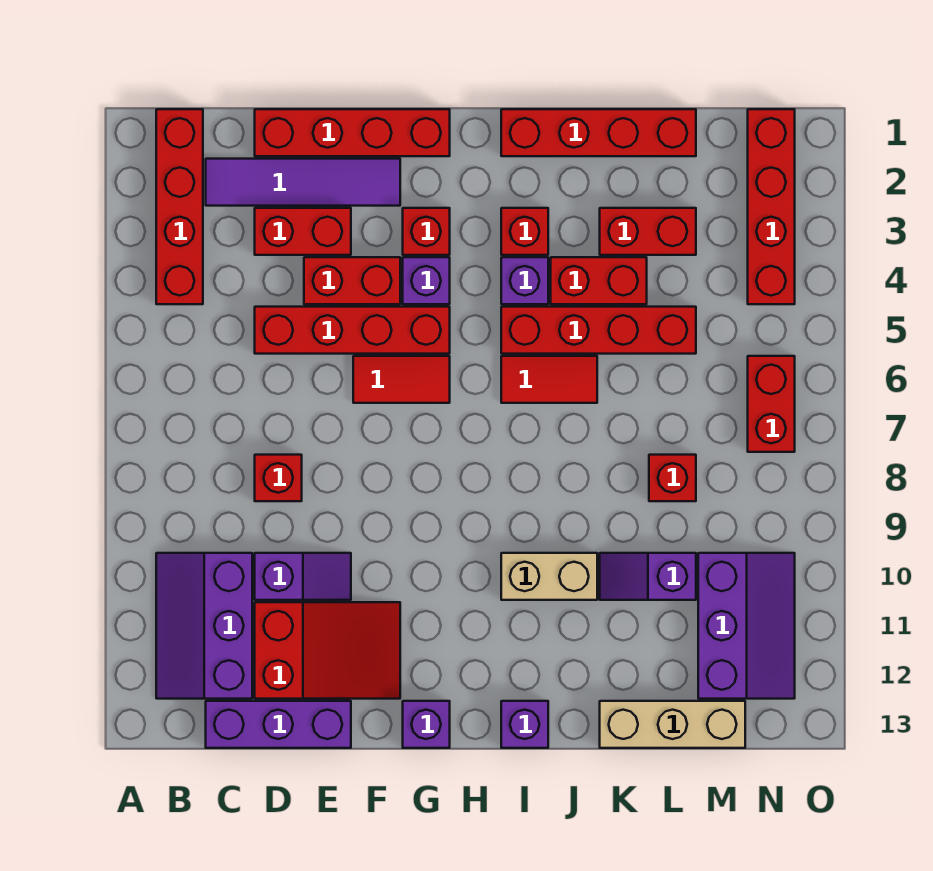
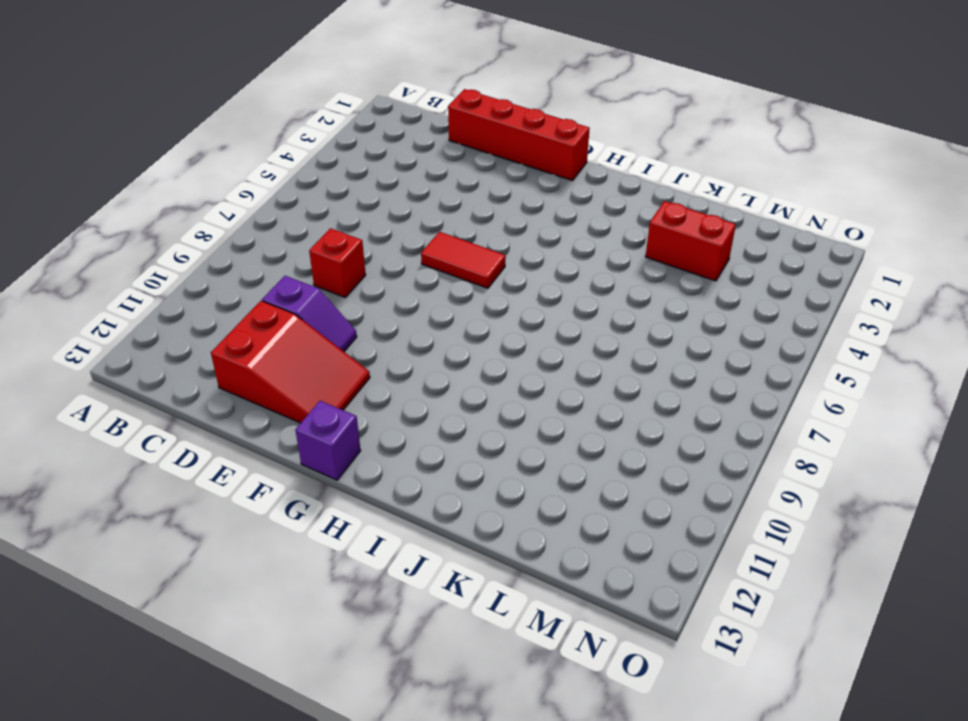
none -> red brick B1:B4 level 1
none -> purple slope B10:C12 level 1 top C
none -> purple tile C2:F2 level 1
none -> purple brick C13:E13 level 1

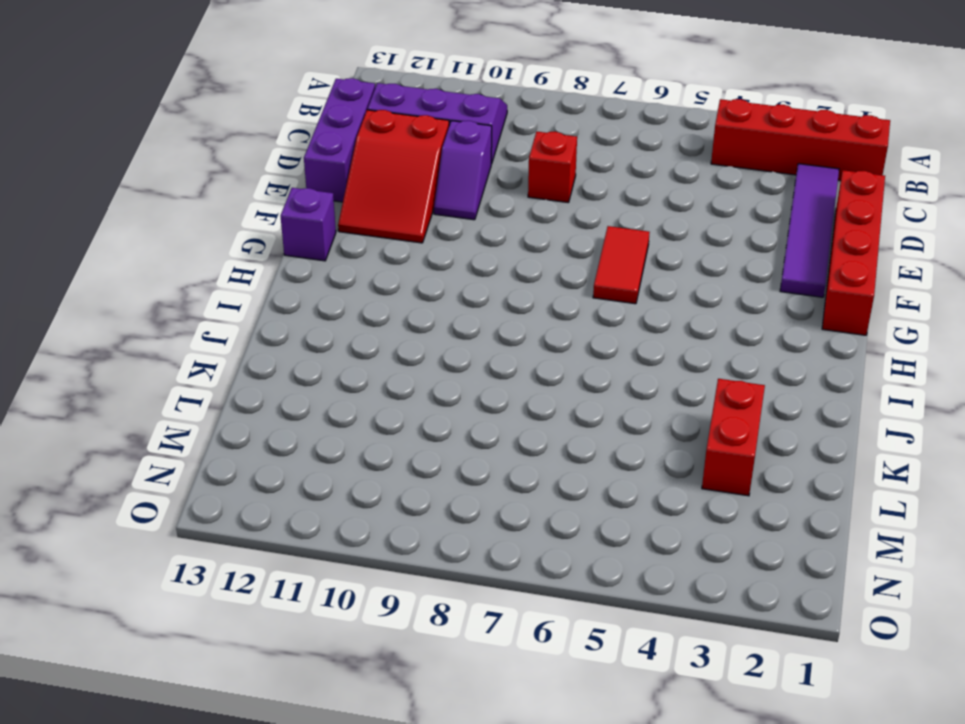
none -> red brick D3:E3 level 1
none -> red brick D5:G5 level 1
none -> red brick E4:F4 level 1
none -> red brick G3 level 1

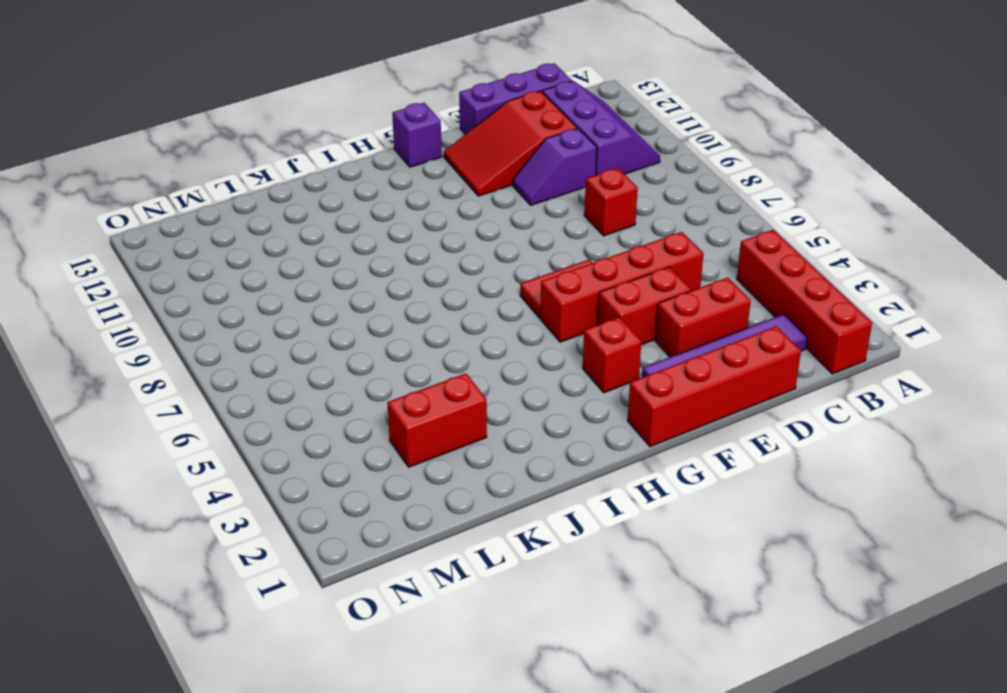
none -> purple brick G4 level 1
none -> red brick I1:L1 level 1
none -> red brick I3 level 1
none -> purple brick I4 level 1

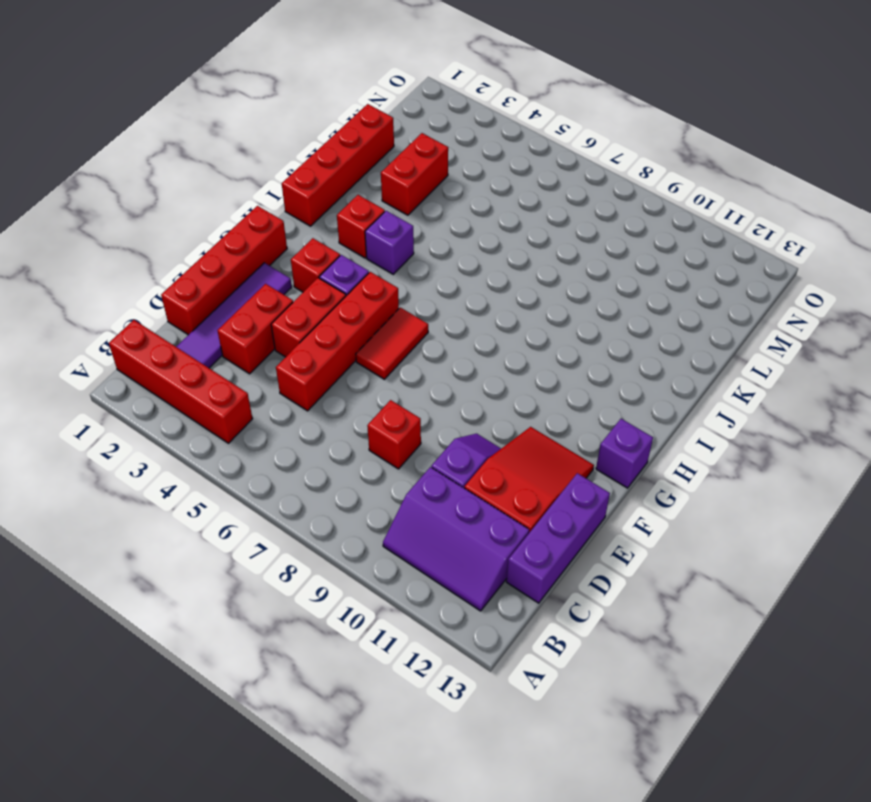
none -> red brick I5:L5 level 1
none -> red tile I6:J6 level 1
none -> tan brick I10:J10 level 1
none -> purple brick I13 level 1

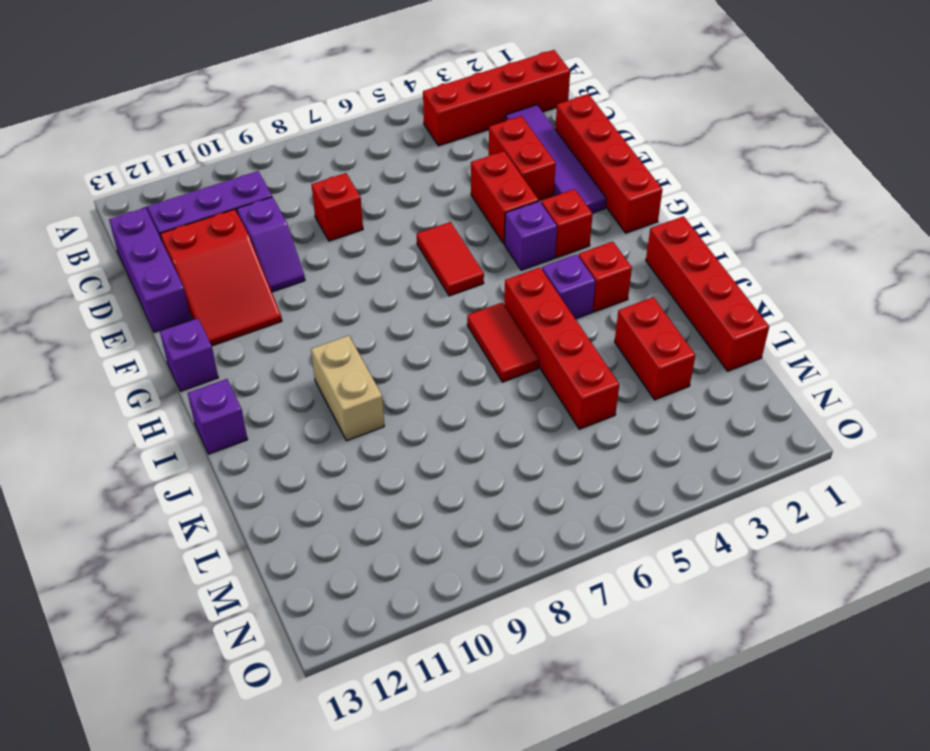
none -> red brick D5:G5 level 1
none -> red brick J4:K4 level 1
none -> purple slope K10:L10 level 1 top L
none -> tan brick K13:M13 level 1

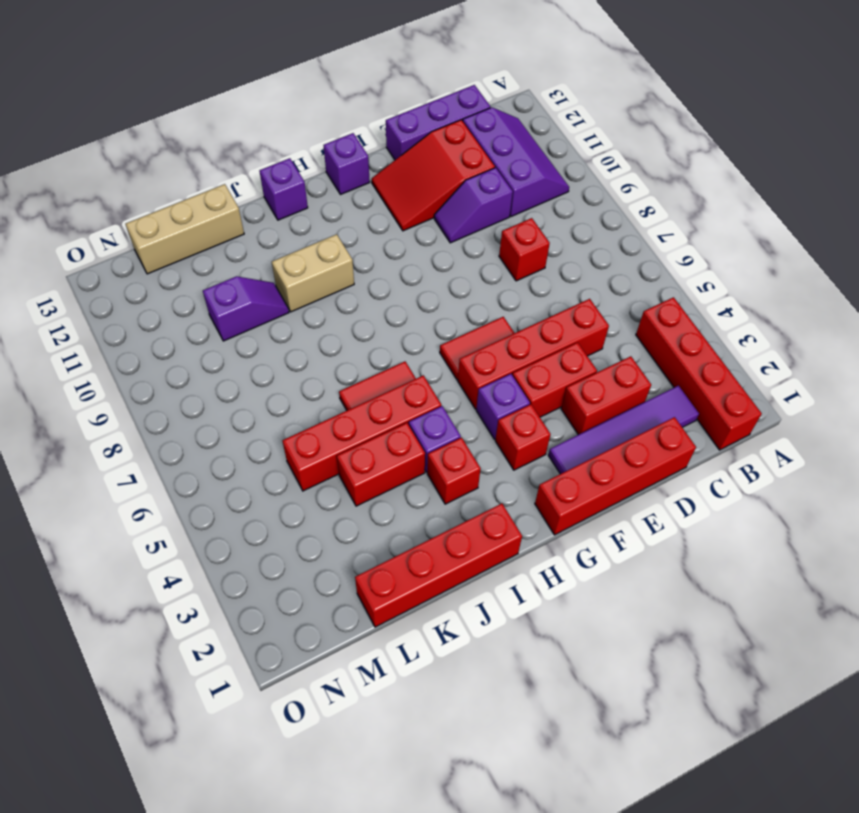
none -> red brick K3:L3 level 1
none -> red brick L8 level 1
none -> purple slope M10:N12 level 1 top M
none -> red brick N1:N4 level 1

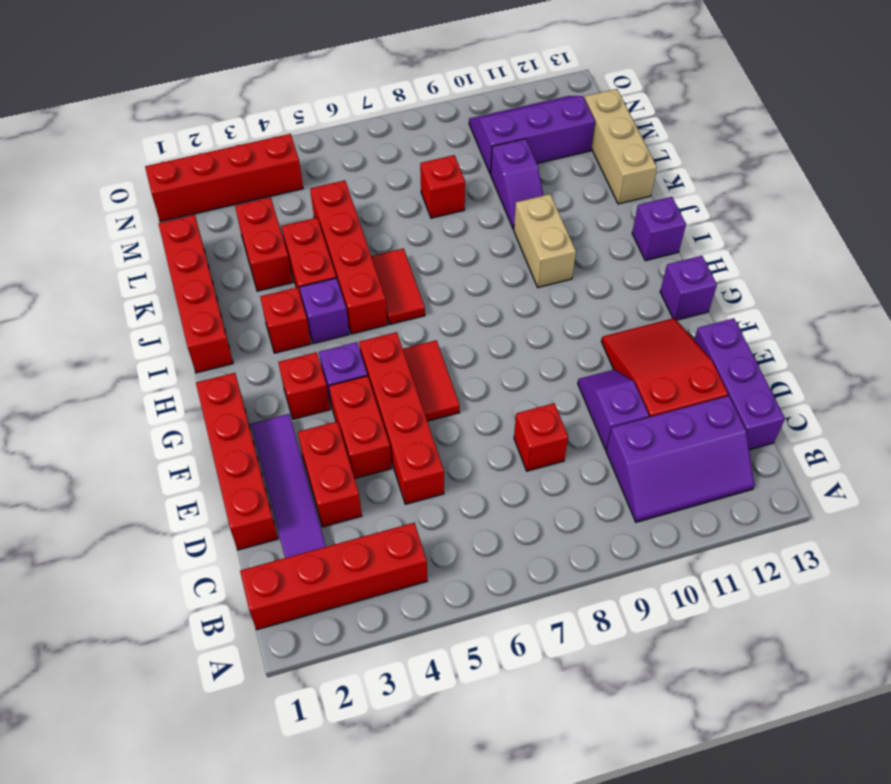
none -> red brick N6:N7 level 1

